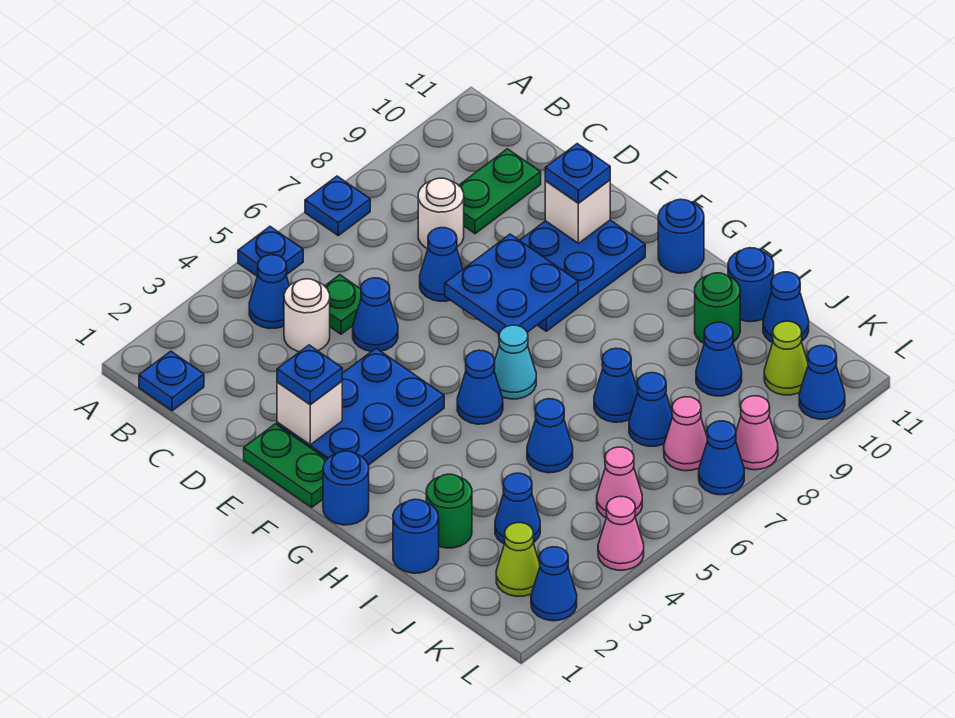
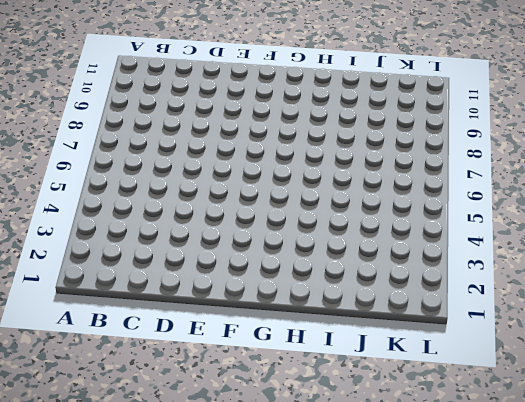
none -> blue plate A5 level 1
none -> blue plate A7 level 1
none -> blue plate B1 level 1
none -> blue cone B4 level 1

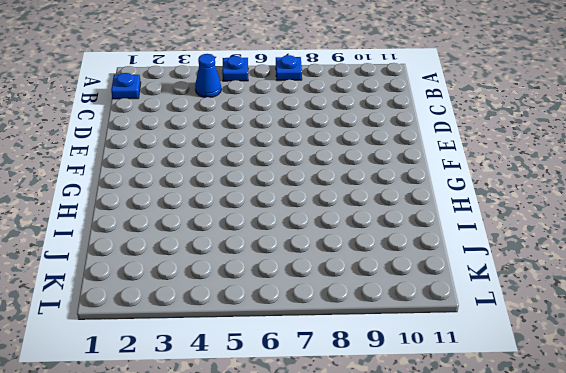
none -> white round brick C4 level 1
none -> green plate C5 level 1
none -> white round brick C8 level 1
none -> green plate C9:C10 level 1

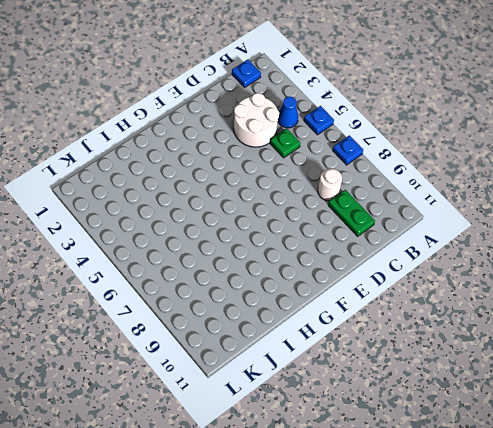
white round brick C3:D4 level 1 -> white round brick C4 level 1
none -> blue cone D5 level 1
none -> blue cone D7 level 1
none -> green plate E1:F1 level 1
none -> blue plate E2:F4 level 1

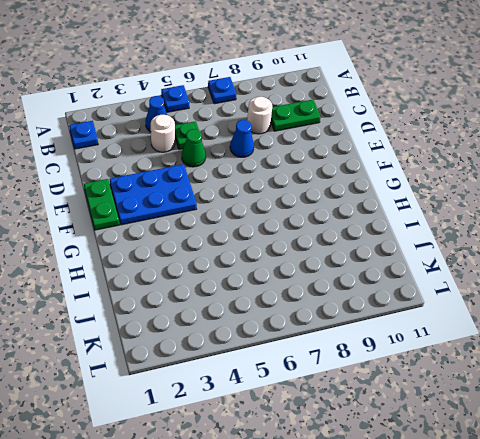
green cone D5 level 1 -> blue cone D5 level 1
none -> blue plate E8:F10 level 1
none -> blue round brick G1 level 1
none -> blue cone G5 level 1
none -> cyan cone G6 level 1

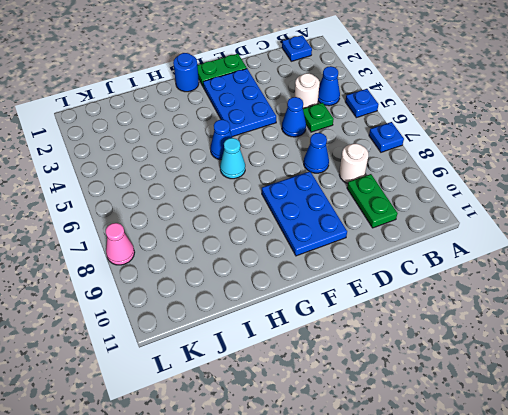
none -> blue round brick G11 level 1
none -> blue round brick I1 level 1
none -> green round brick I2 level 1
none -> blue cone I5 level 1

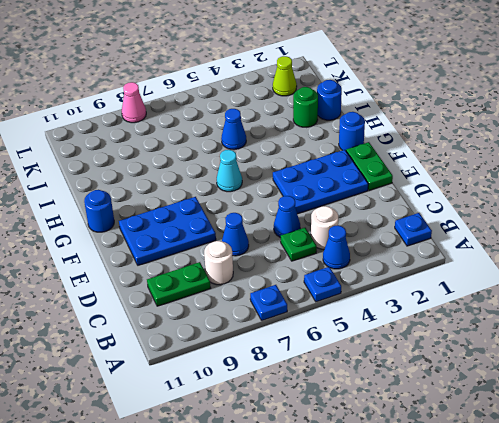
none -> blue cone G5 level 1
none -> blue cone I7 level 1
none -> green round brick I10 level 1
none -> blue round brick I11 level 1

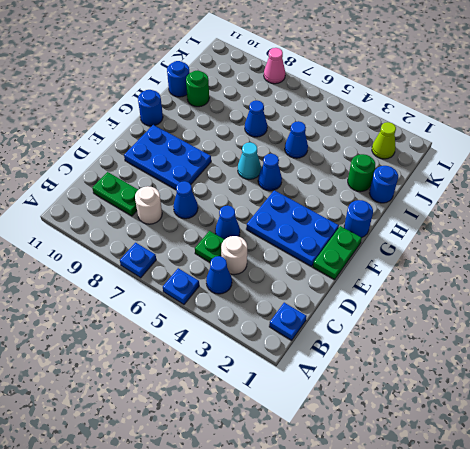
none -> blue cone J3 level 1
none -> blue cone J7 level 1
none -> blue cone J9 level 1
none -> blue cone J11 level 1

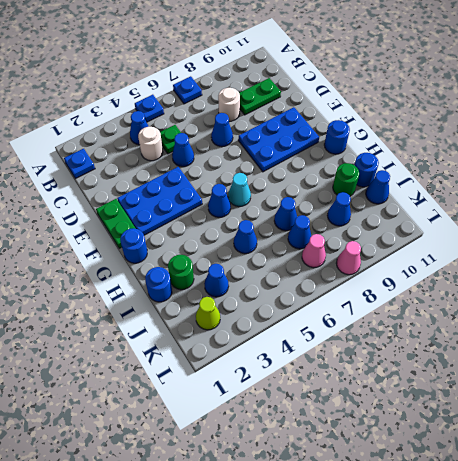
none -> pink cone K5 level 1
none -> lime cone K10 level 1
none -> blue cone L2 level 1
none -> pink cone L4 level 1

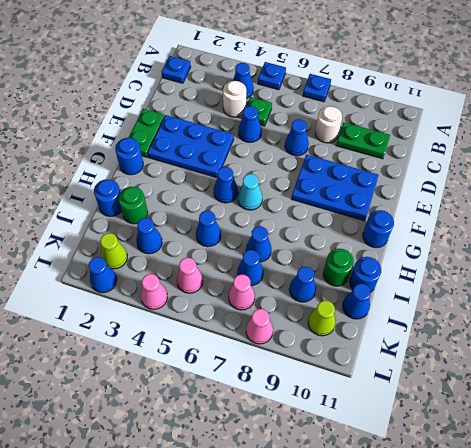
none -> blue cone L7 level 1
none -> blue cone L10 level 1
none -> white brick E2 level 2
none -> blue plate E7:F8 level 2

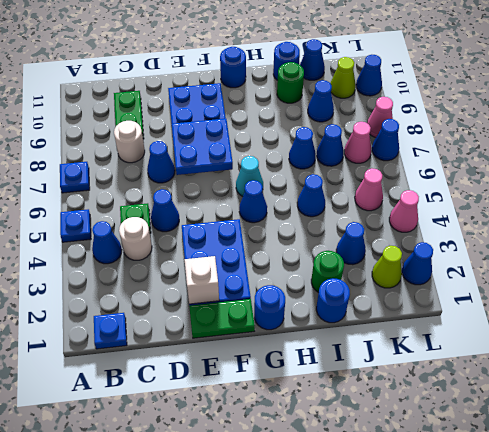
none -> white brick E10 level 2
none -> blue plate E2 level 3
none -> blue plate E10 level 3

